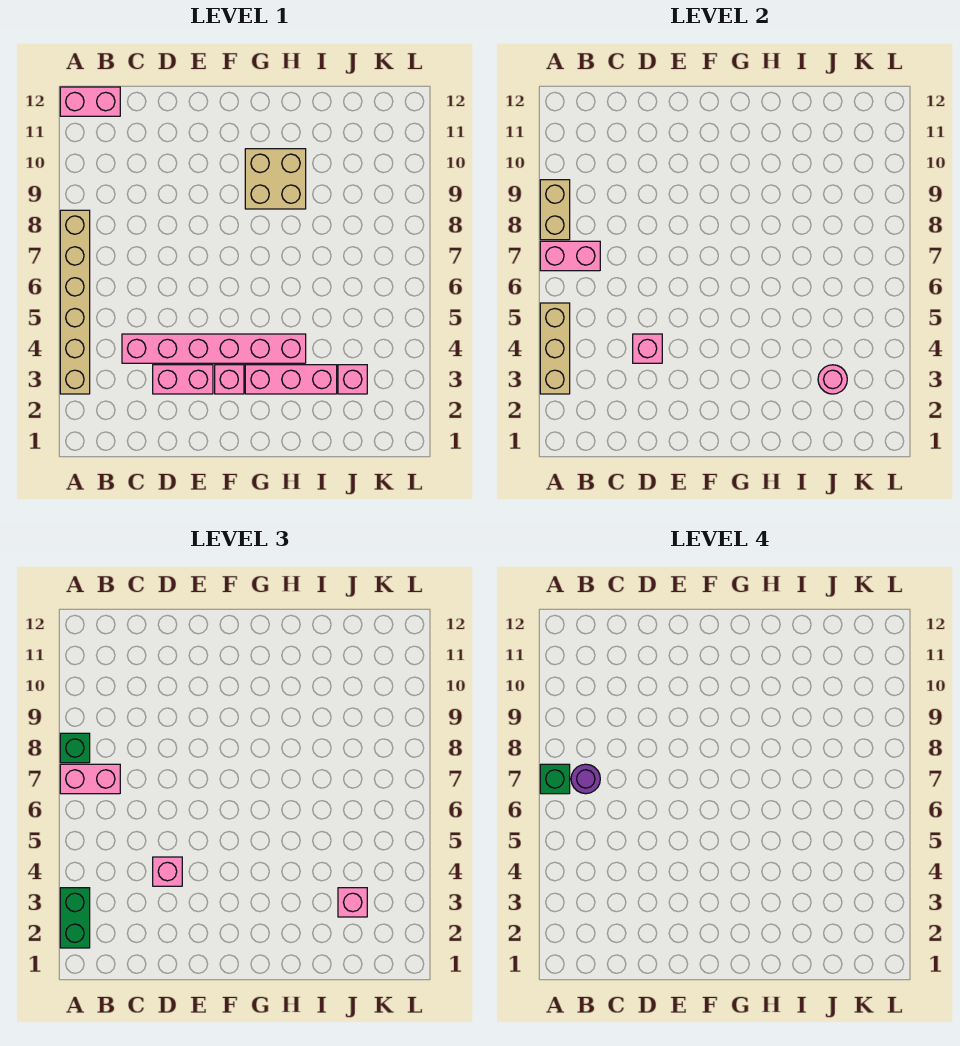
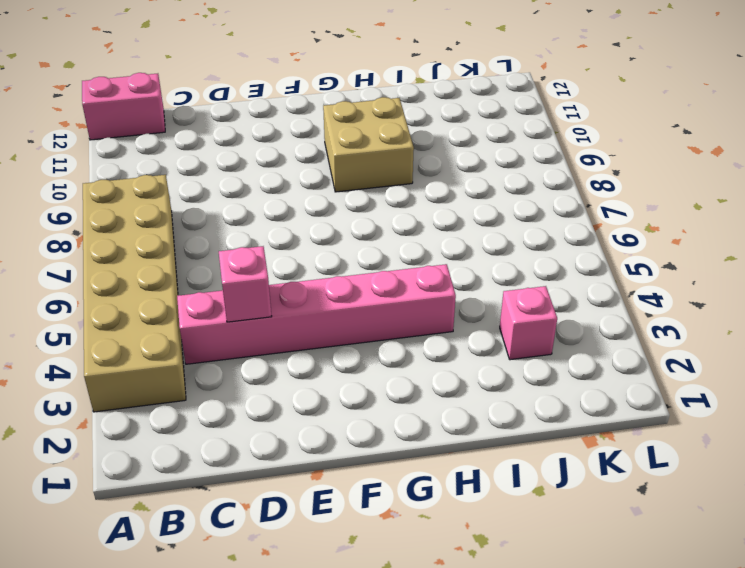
tan brick A3:B8 level 1 -> tan brick A3:A8 level 1
none -> pink brick D3:E3 level 1
none -> pink brick F3 level 1
none -> pink brick G3:I3 level 1

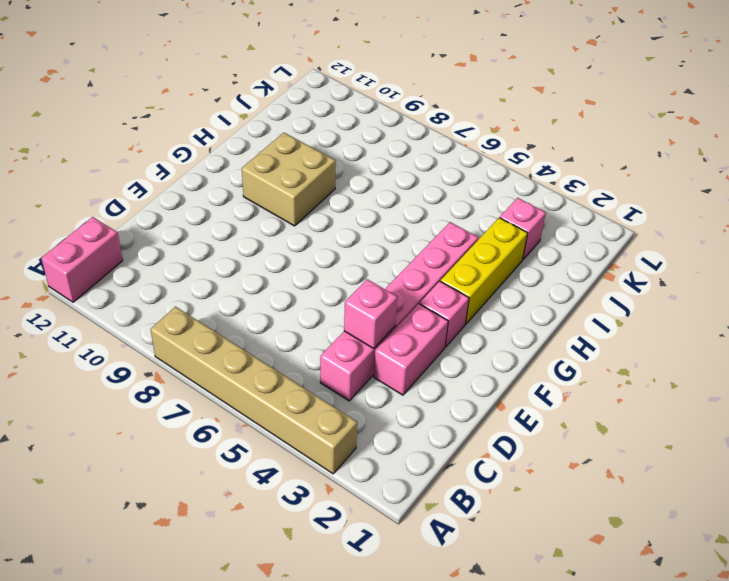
yellow brick G3:I3 level 1 -> pink brick G3:I3 level 1
none -> tan brick A3:A5 level 2
none -> pink brick A7:B7 level 2
none -> tan brick A8:A9 level 2

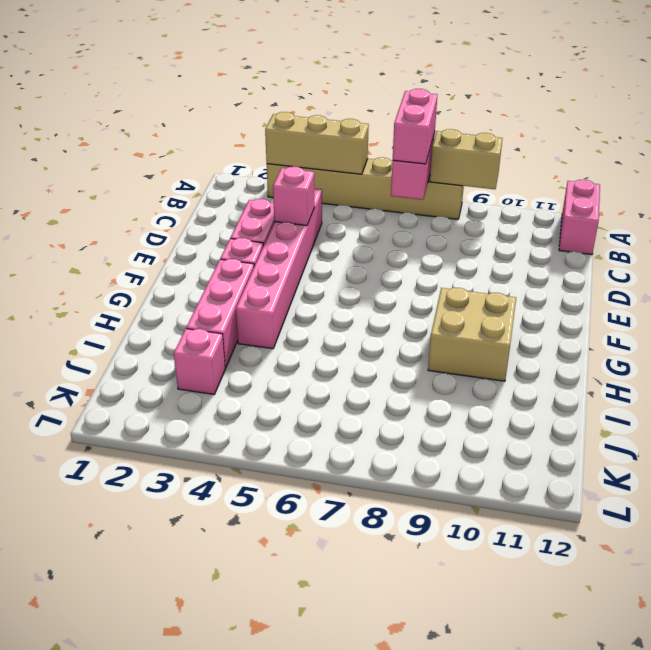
none -> pink round brick J3 level 2
none -> green brick A2:A3 level 3
none -> green brick A8 level 3

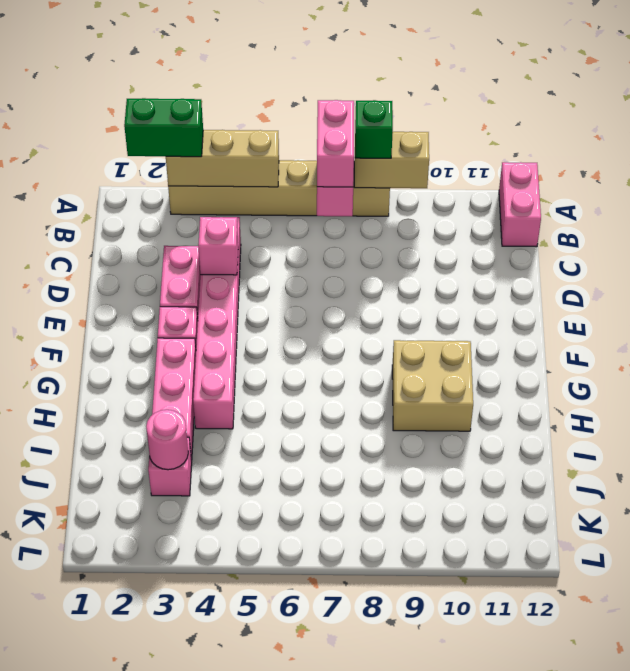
none -> pink brick D4 level 3
none -> pink brick J3 level 3
none -> green brick A7 level 4

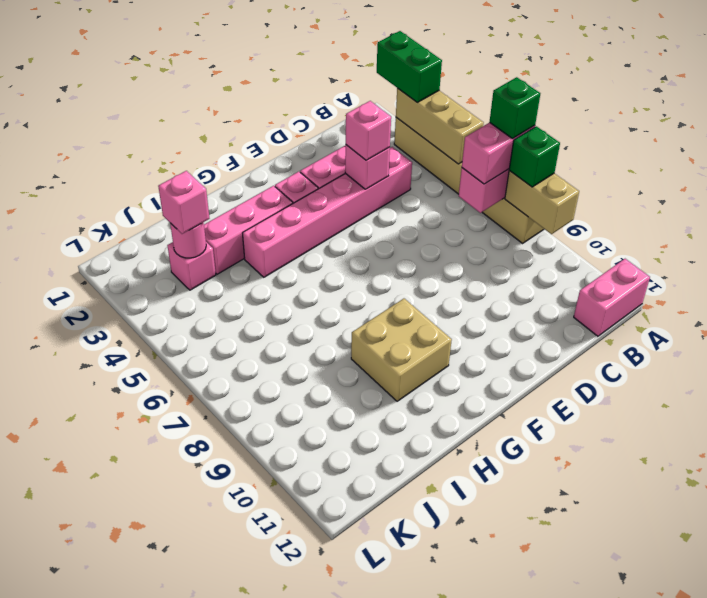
none -> purple round brick B7 level 4

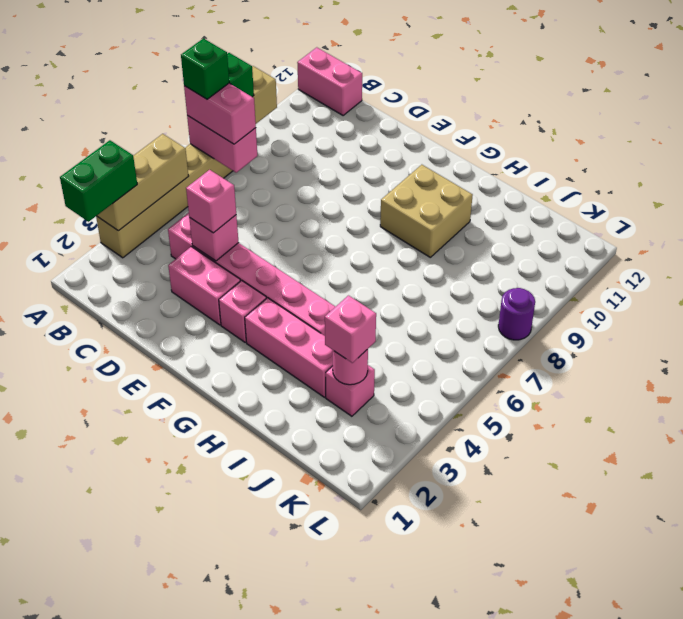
purple round brick L8 level 1 -> purple round brick B7 level 4

